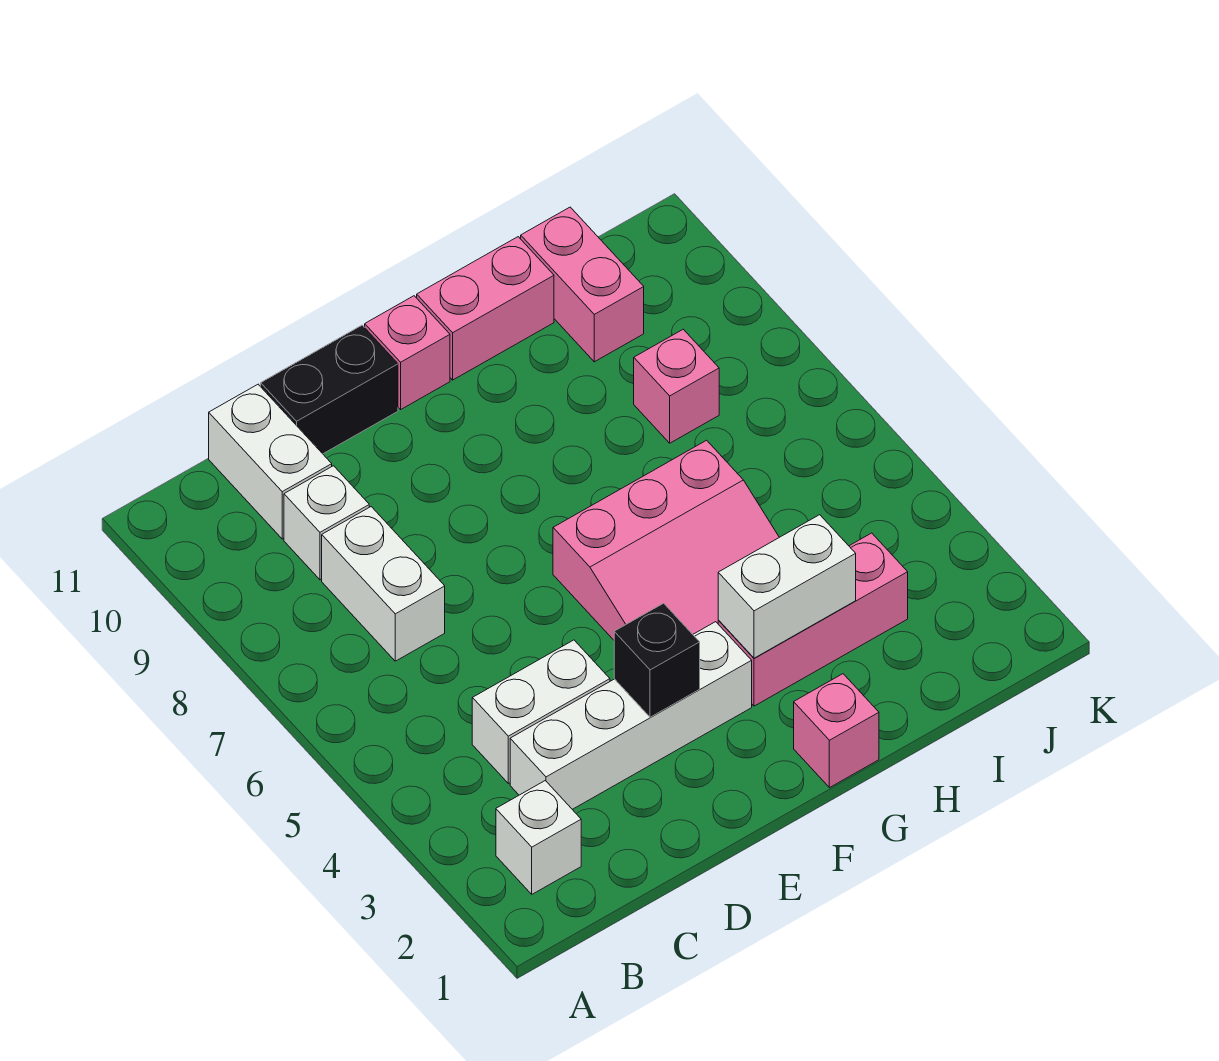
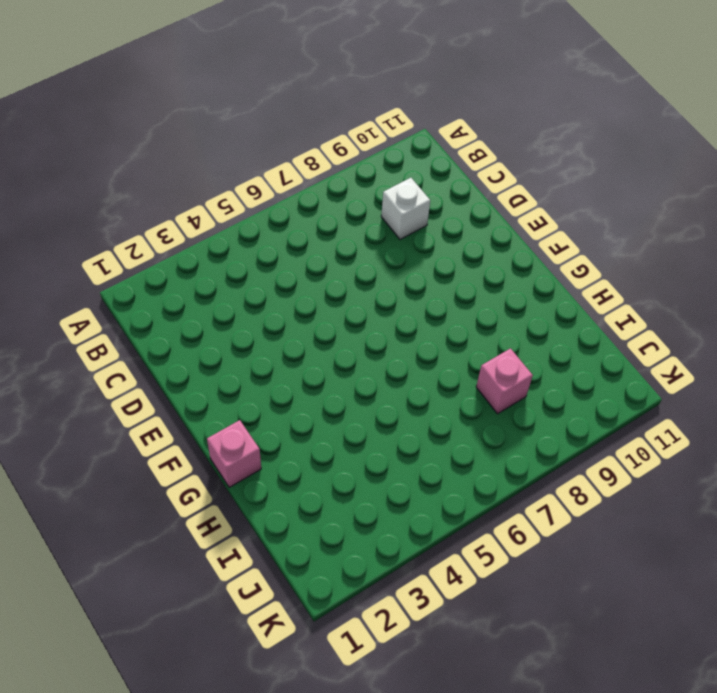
none -> white brick B2 level 1
none -> white brick C3:F3 level 1
none -> white brick C4:D4 level 1

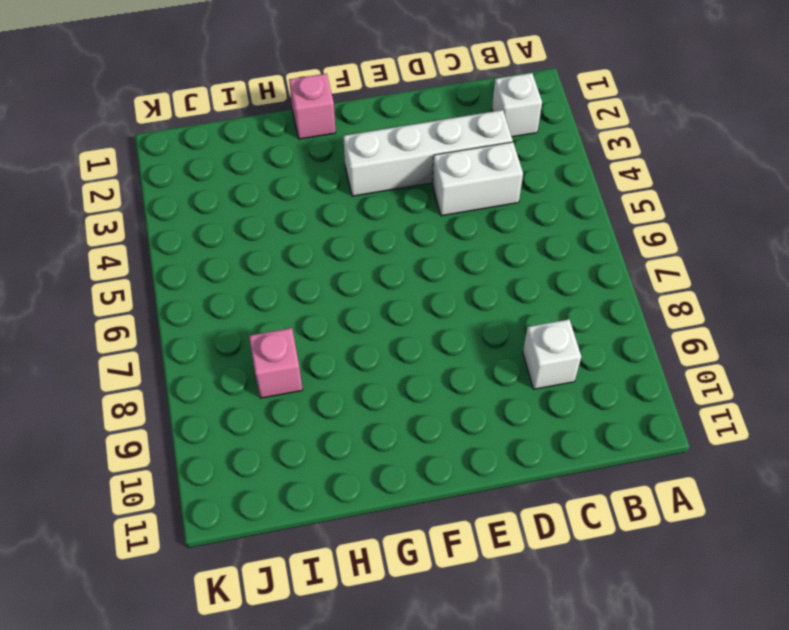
none -> white brick C7:C8 level 1
none -> white brick C10:C11 level 1
none -> black brick D11:E11 level 1

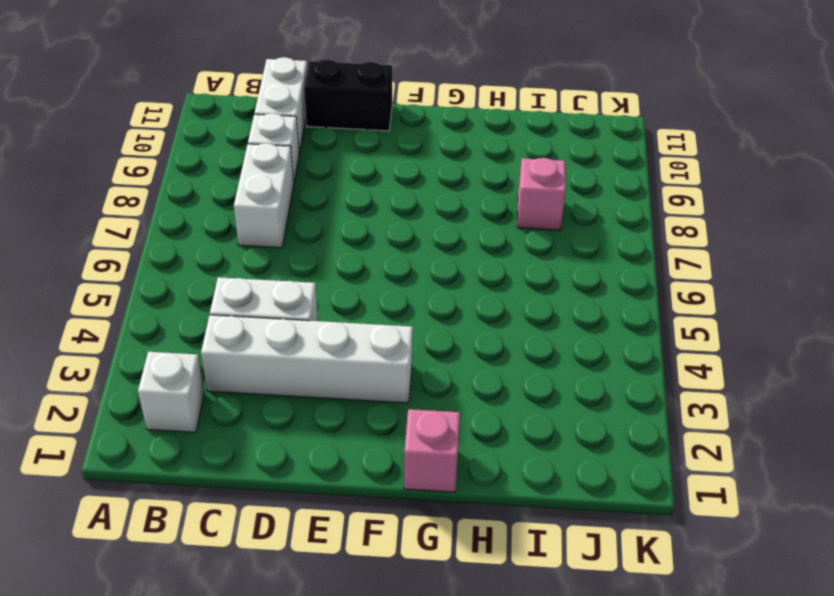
none -> pink slope F4:H6 level 1 top 6
none -> pink brick F11 level 1
none -> pink brick G3:I3 level 1

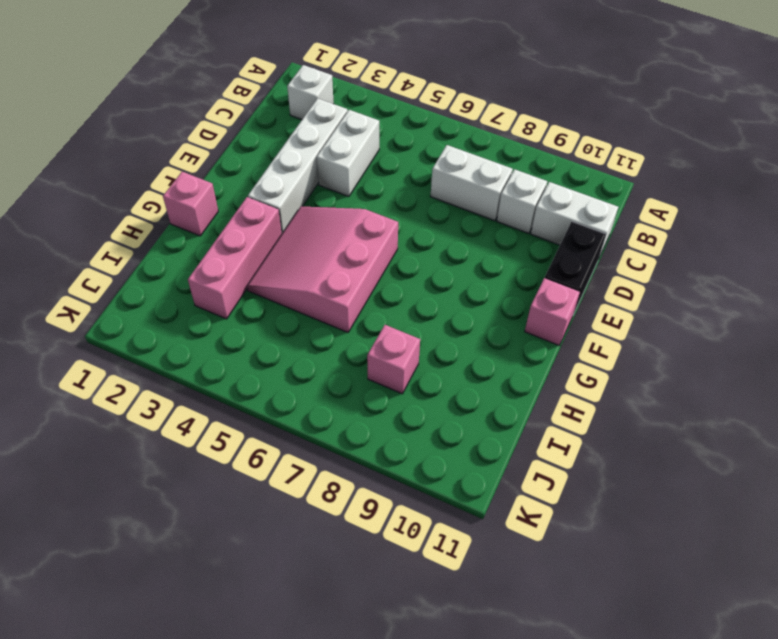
none -> pink brick G11:H11 level 1
none -> pink brick I10:I11 level 1
none -> black brick E3 level 2

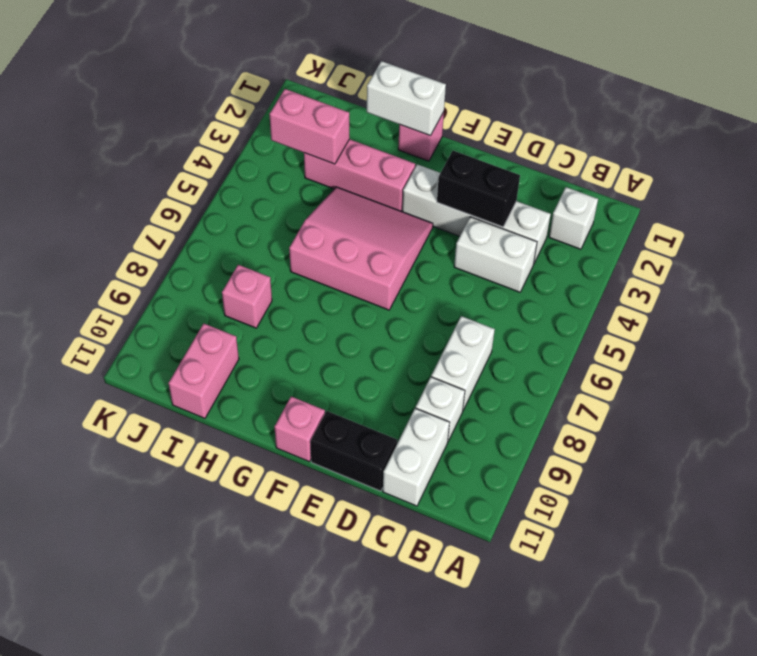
black brick D3:E3 level 2 -> black brick E3 level 2
white brick G1:H1 level 2 -> white brick G3:H3 level 2
pink brick I3:J3 level 2 -> pink brick G11:H11 level 1

